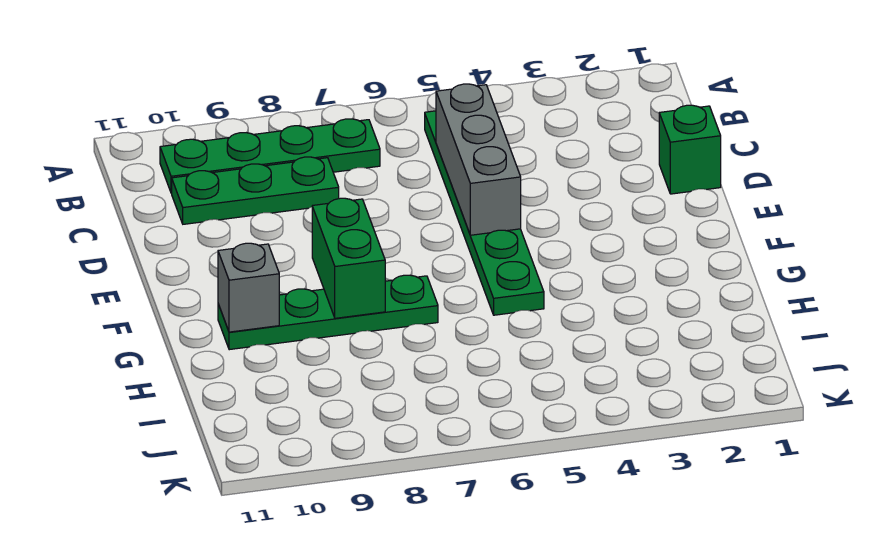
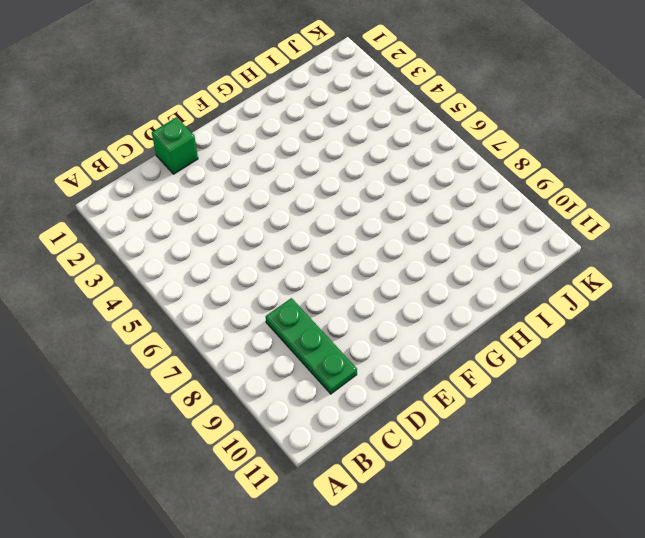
none -> green plate B5:G5 level 1
none -> green plate B7:B10 level 1

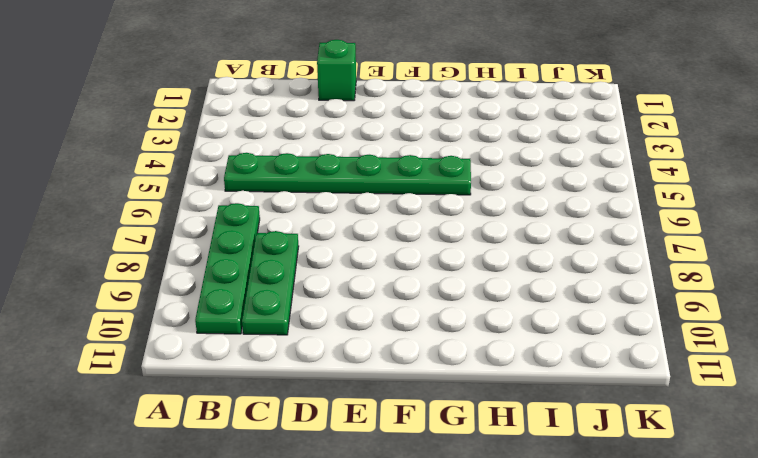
none -> green plate G7:G10 level 1
none -> grey brick C5:E5 level 2

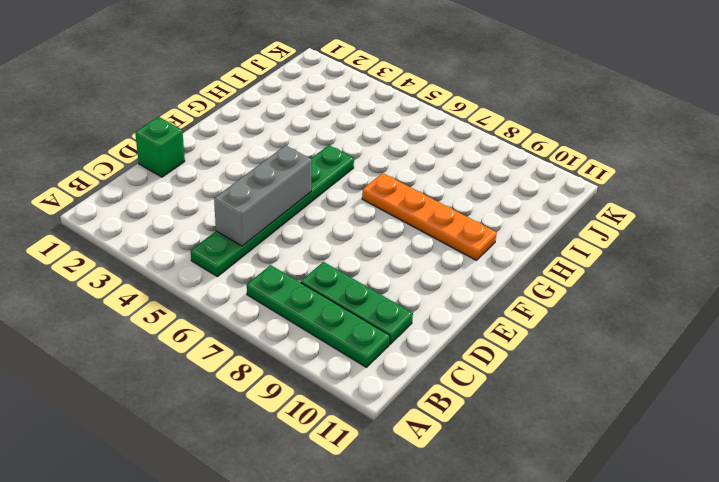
orange plate G7:G10 level 1 -> green plate G7:G10 level 1
none -> green brick F8:G8 level 2
none -> grey brick G10 level 2

